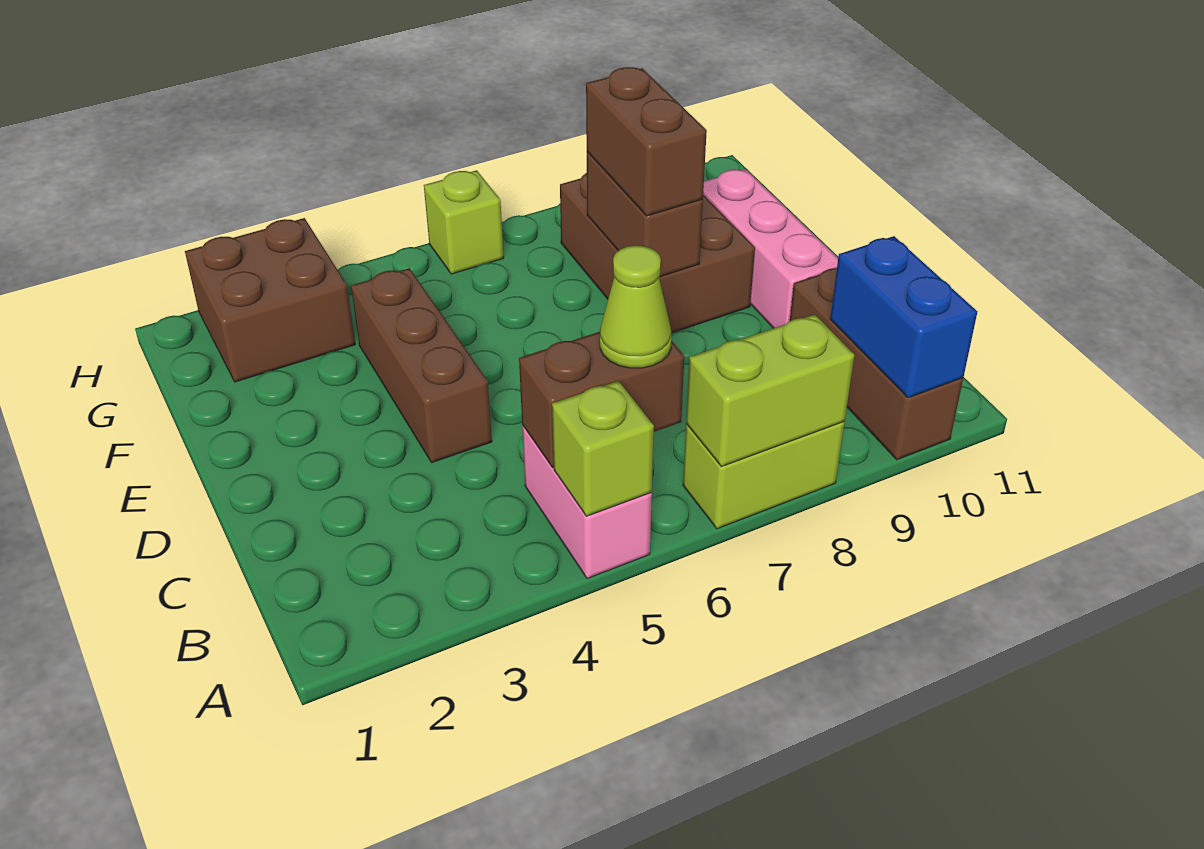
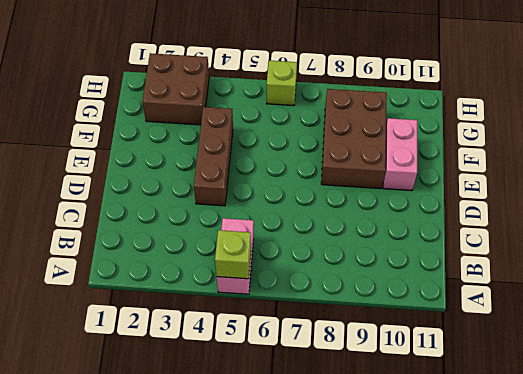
pink brick E10:F10 level 1 -> pink brick D10:F10 level 1
none -> lime brick A7:A8 level 1
none -> brown brick A10:C10 level 1
none -> lime brick A7:A8 level 2

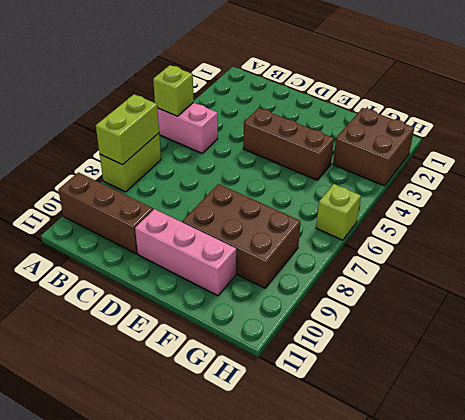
none -> blue brick A10:B10 level 2
none -> brown brick B5:B6 level 2
none -> brown brick E8:F8 level 2

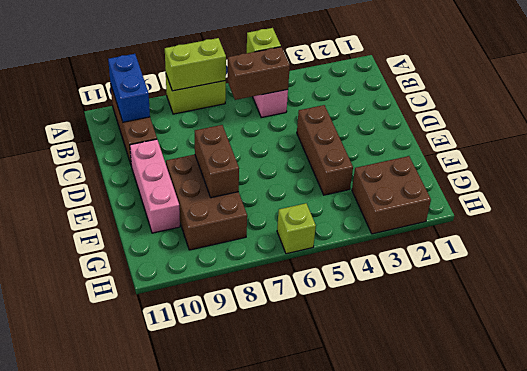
none -> lime cone B6 level 3
none -> brown brick E8:F8 level 3

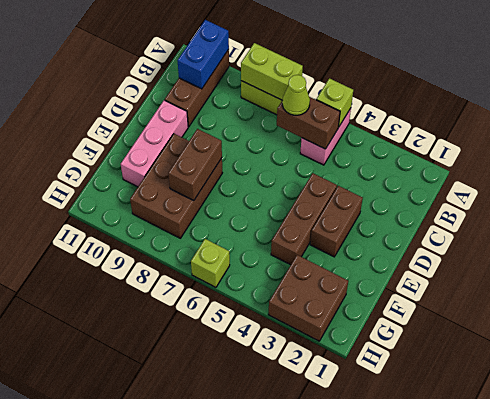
brown brick D3:E3 level 1 -> brown brick E8:F8 level 3

